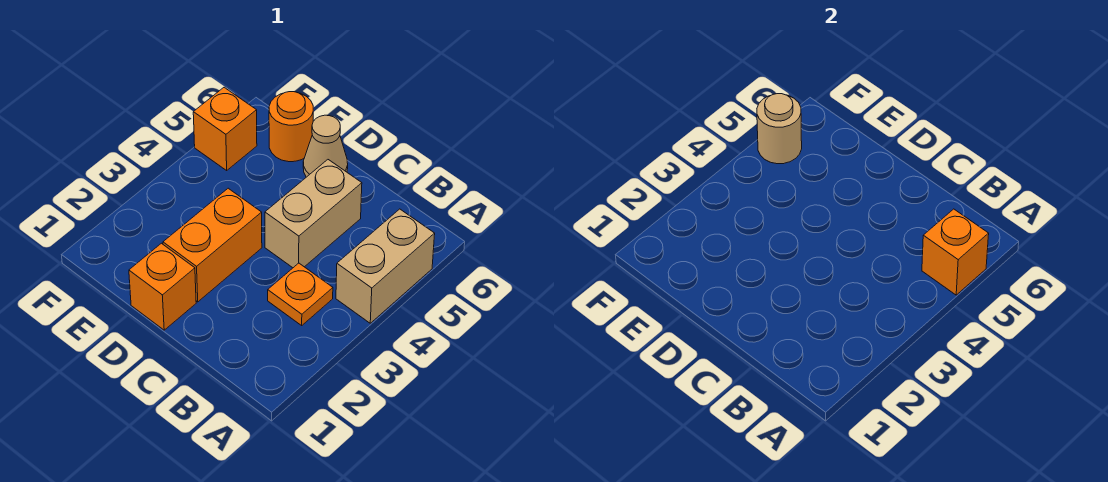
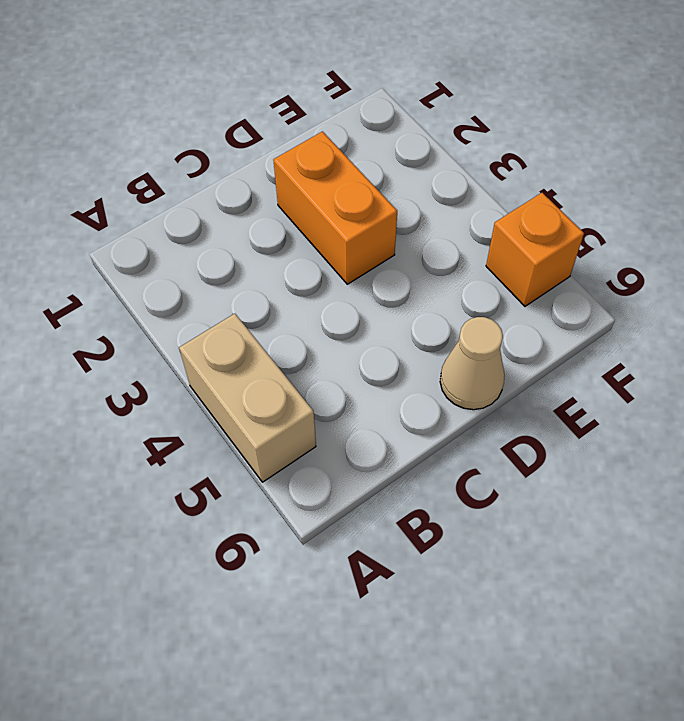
none -> orange plate B3 level 1
none -> tan brick C4:C5 level 1

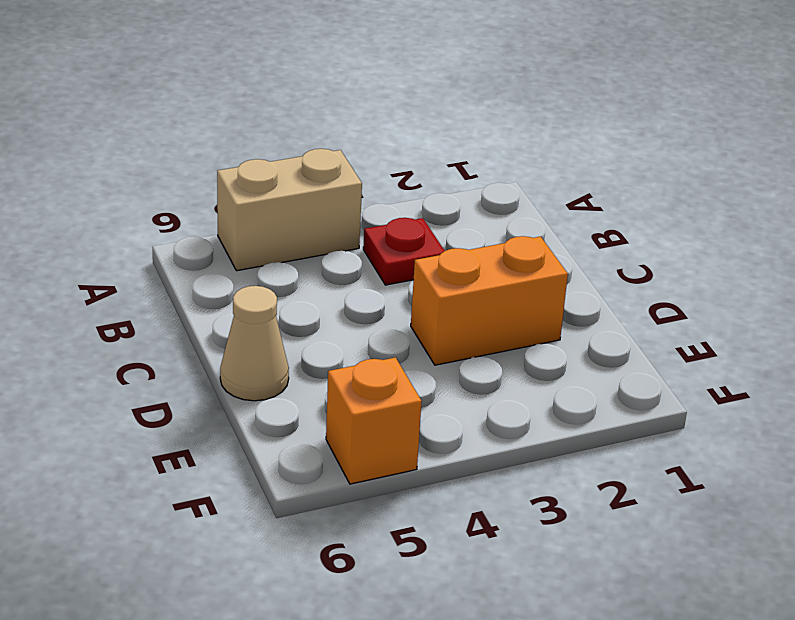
red plate B3 level 1 -> orange plate B3 level 1
none -> tan brick C4:C5 level 1
none -> orange brick D1 level 1

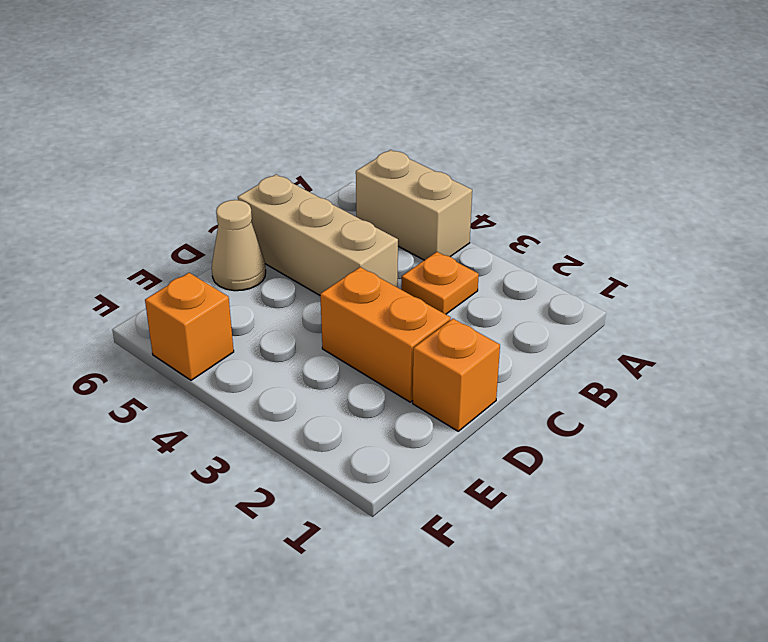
tan brick C4:C6 level 1 -> tan brick C4:C5 level 1
none -> orange round brick E6 level 1
none -> orange brick A5 level 2

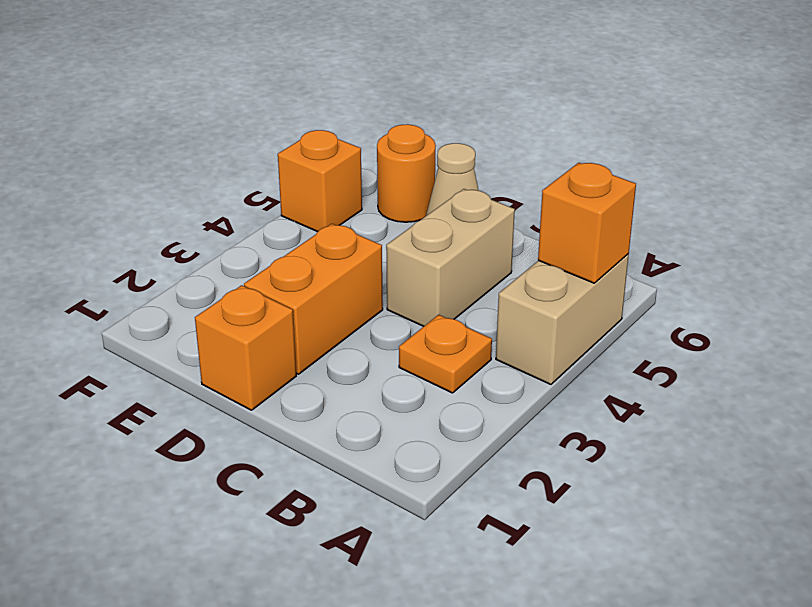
none -> tan round brick F5 level 2

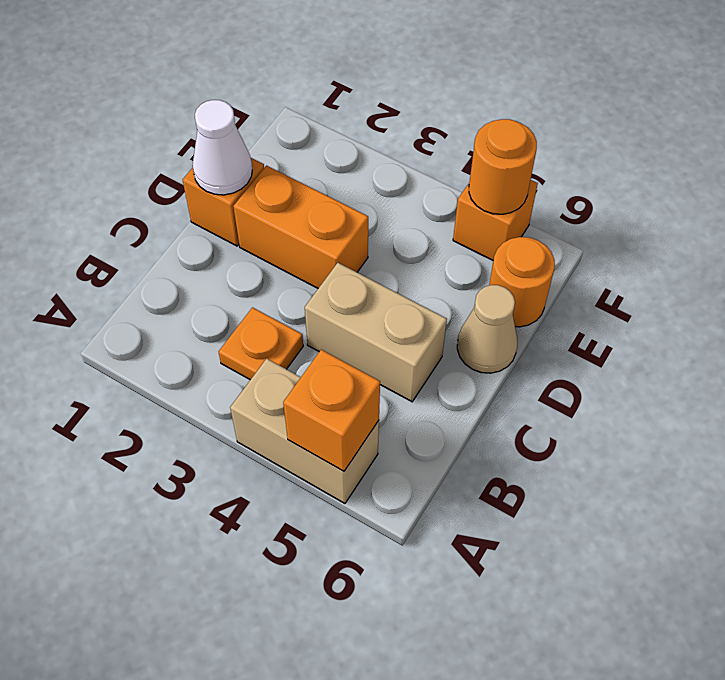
white cone D1 level 2 -> none
orange round brick F5 level 2 -> tan round brick F5 level 2

